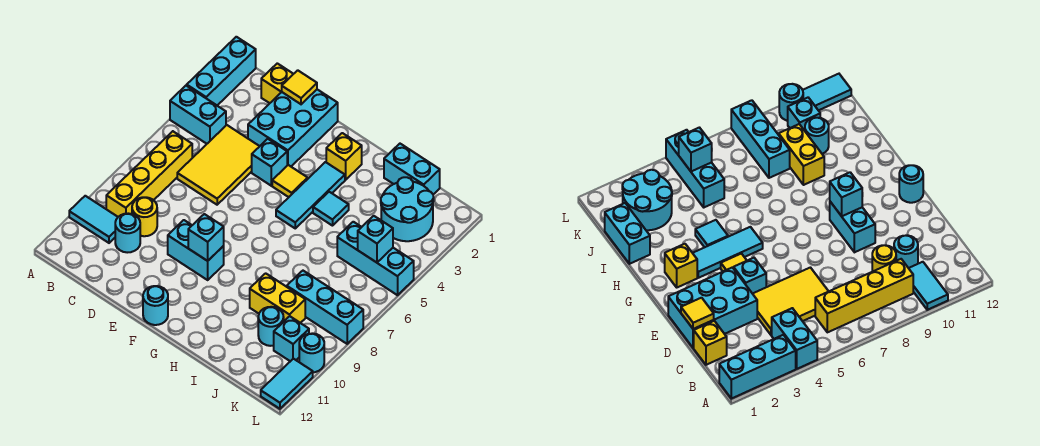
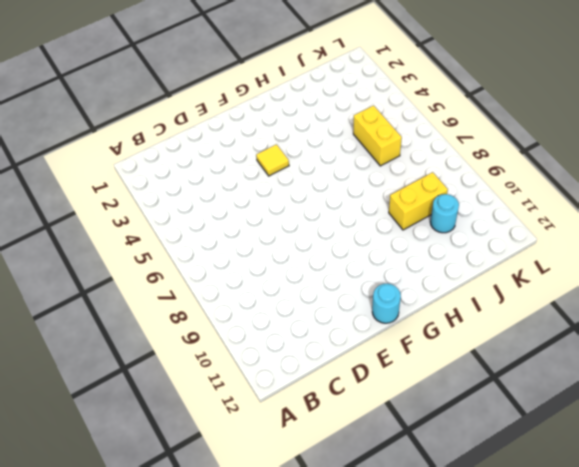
yellow brick J5:J6 level 1 -> cyan brick J5:L5 level 1
none -> cyan brick A1:A3 level 1
none -> cyan brick A4:B4 level 1
none -> cyan tile A10:B10 level 1

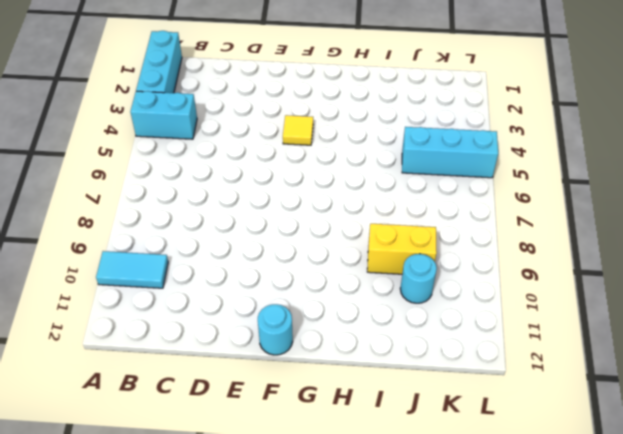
none -> yellow brick B6:B9 level 1
none -> yellow brick C1 level 1
none -> yellow tile C4:D6 level 1

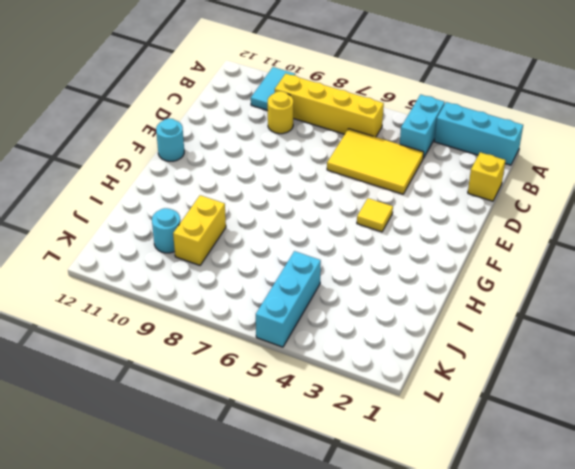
none -> cyan round brick C10 level 1
none -> cyan brick D1:E3 level 1
none -> cyan brick E4 level 1

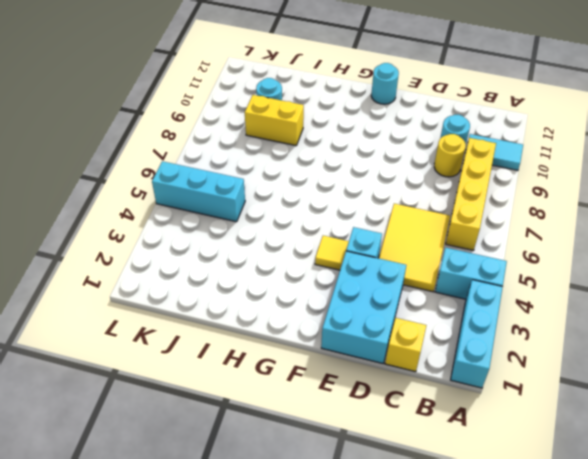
none -> cyan brick E9:F9 level 1
none -> yellow brick G2 level 1
none -> cyan tile G3:G5 level 1

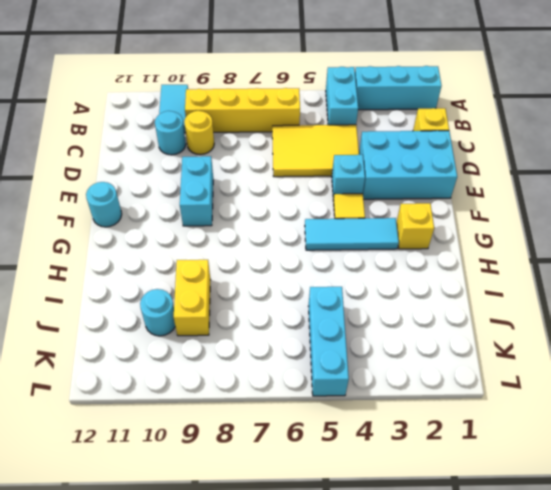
none -> cyan tile H4 level 1
none -> cyan brick I1:J1 level 1
none -> cyan round brick J2:K3 level 1

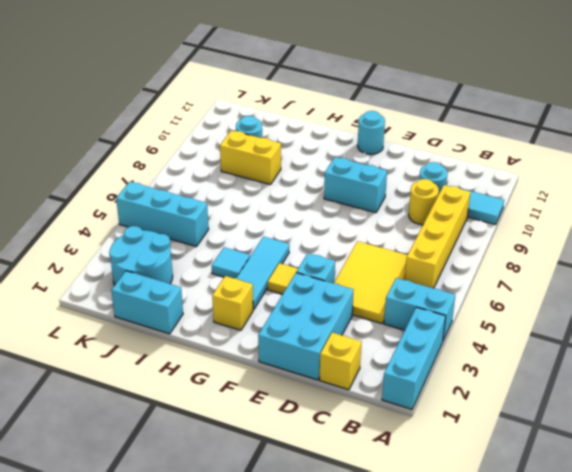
none -> cyan brick J8:L8 level 1
none -> cyan brick K10 level 1
none -> cyan round brick L10 level 1

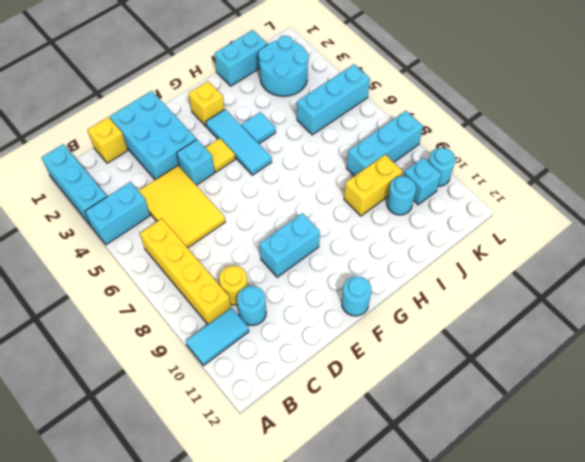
none -> cyan tile L11:L12 level 1
none -> yellow tile D1 level 2
none -> cyan brick F9 level 2

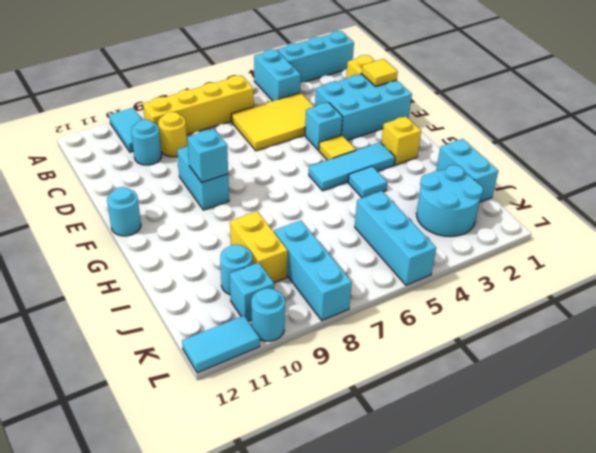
none -> cyan brick K5 level 2

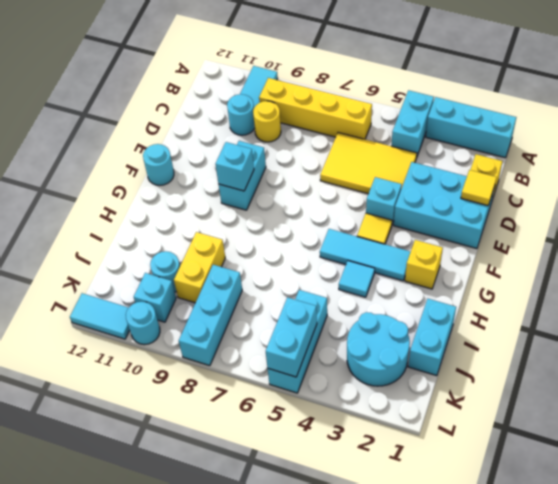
cyan brick K5:L5 level 2 -> cyan brick K5 level 2

